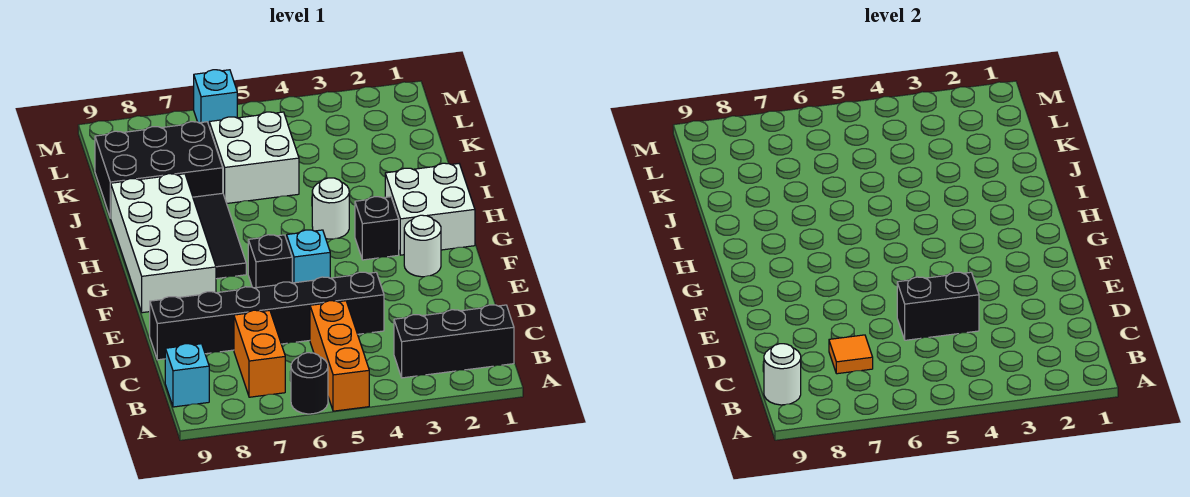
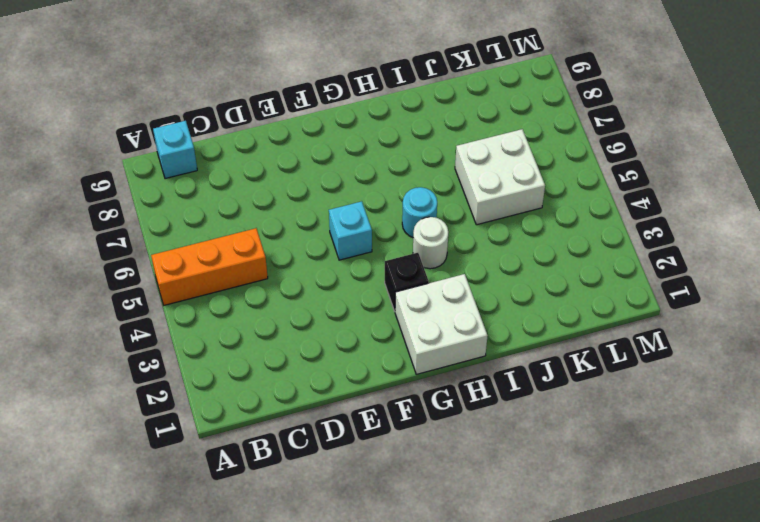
cyan round brick H5 level 1 -> none
none -> black round brick A6 level 1
none -> black brick B1:B3 level 1
none -> orange brick B7:C7 level 1

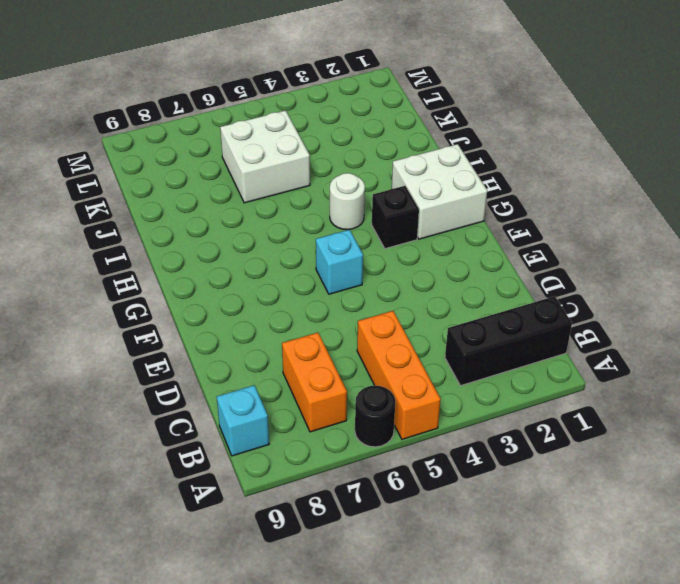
none -> black brick D4:D9 level 1
none -> white round brick F2 level 1
none -> black brick F6 level 1

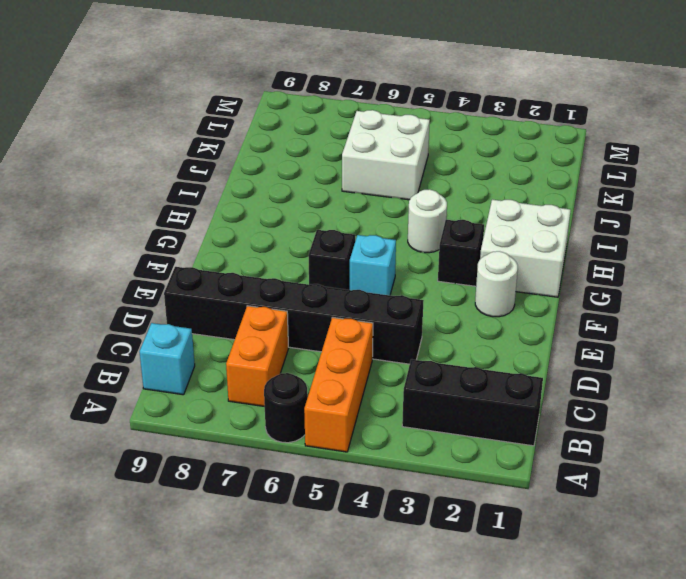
none -> white brick F8:I9 level 1
none -> black tile G7:I7 level 1
none -> black brick J7:K9 level 1

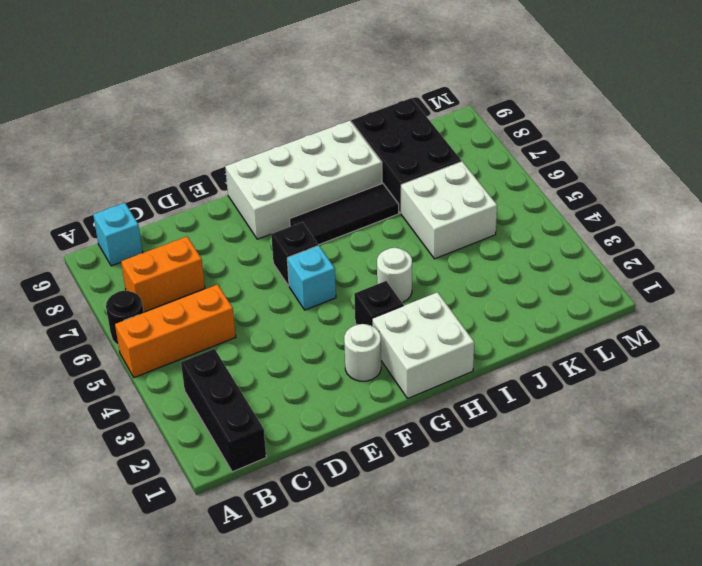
none -> black brick D4:D9 level 1
none -> cyan brick M6 level 1
none -> white round brick B9 level 2

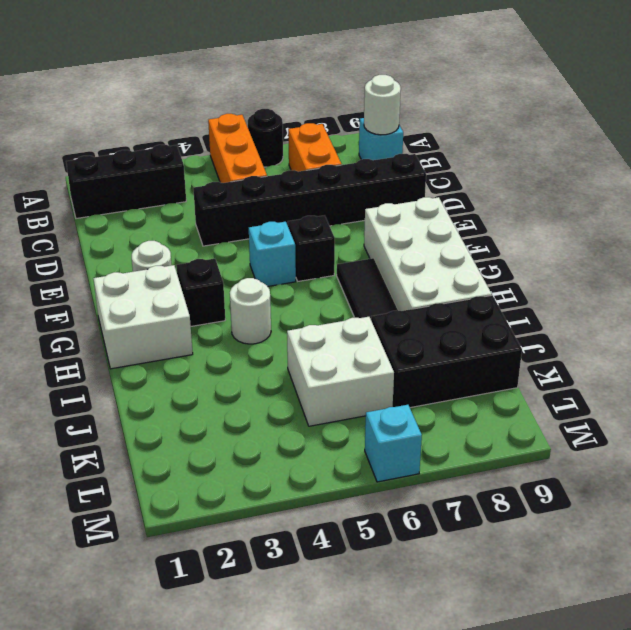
none -> orange tile C7 level 2
none -> black brick D4:D5 level 2

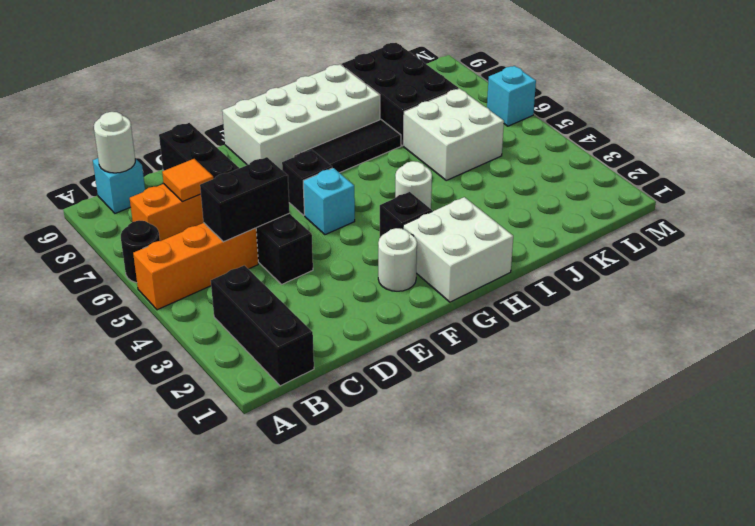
black brick C5:D5 level 2 -> black brick D4:D5 level 2

